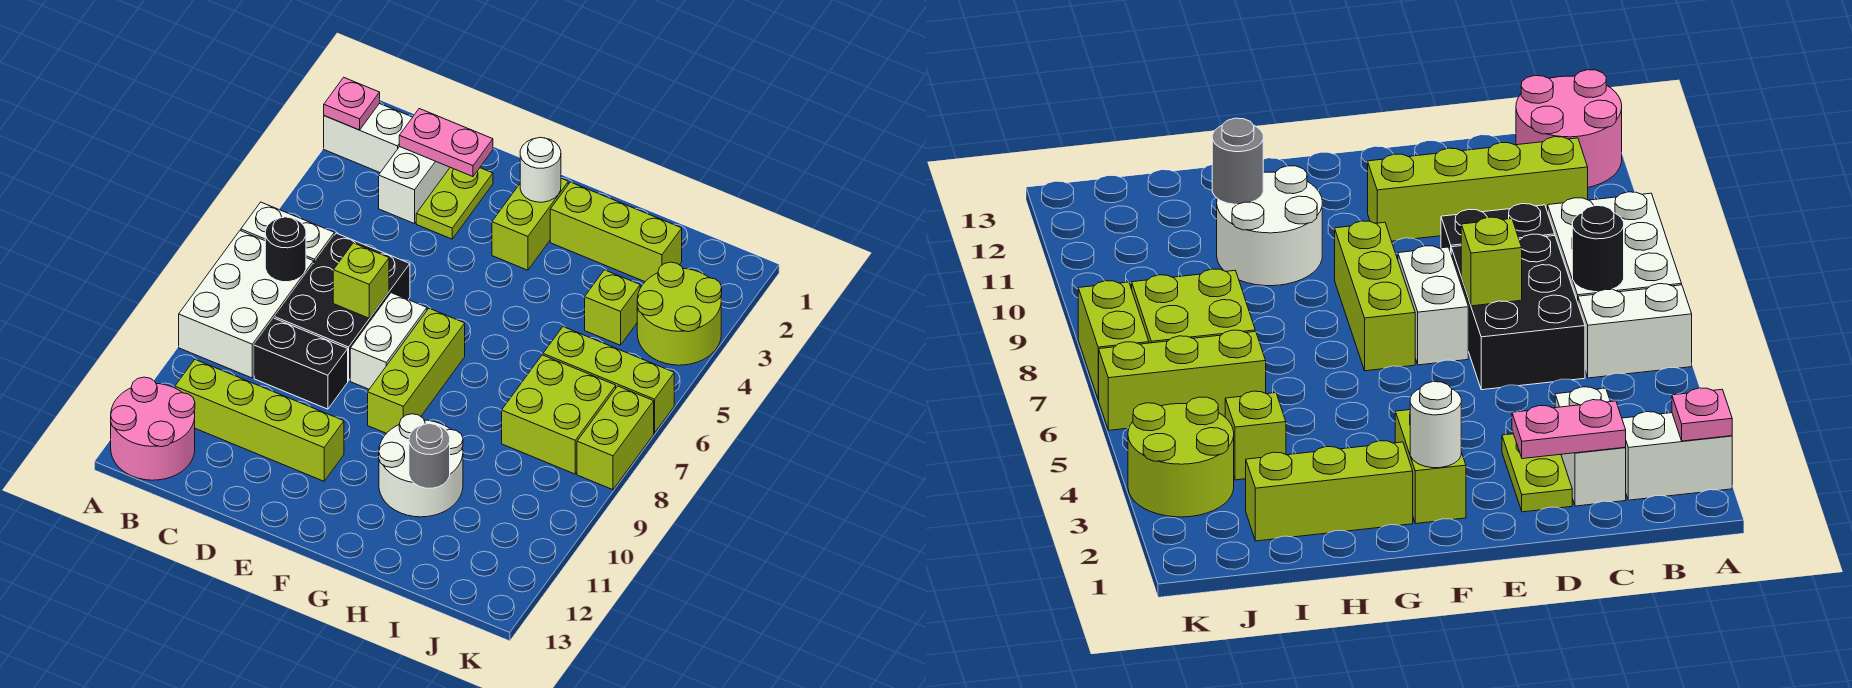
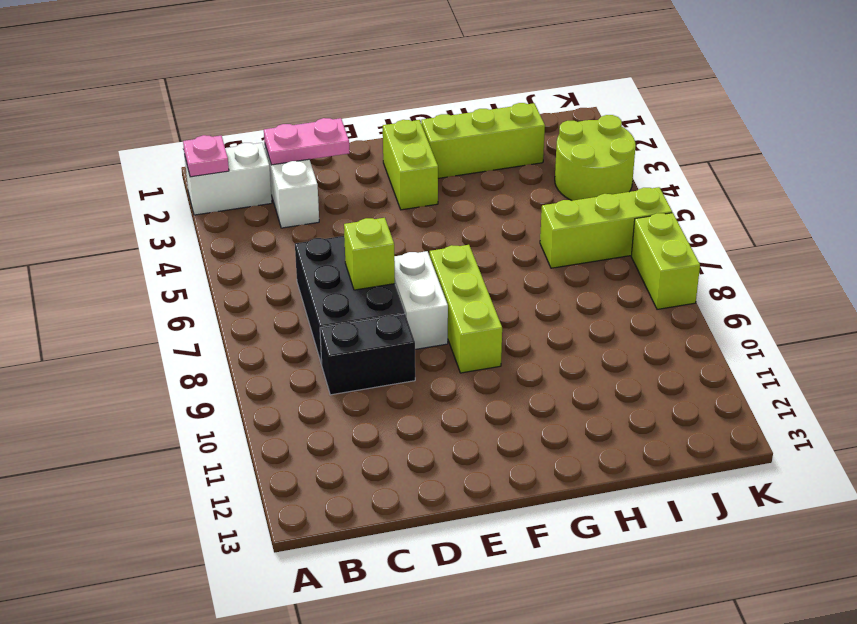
none -> white brick A6:B6 level 1
none -> white brick A7:B9 level 1
none -> pink round brick A12:B13 level 1

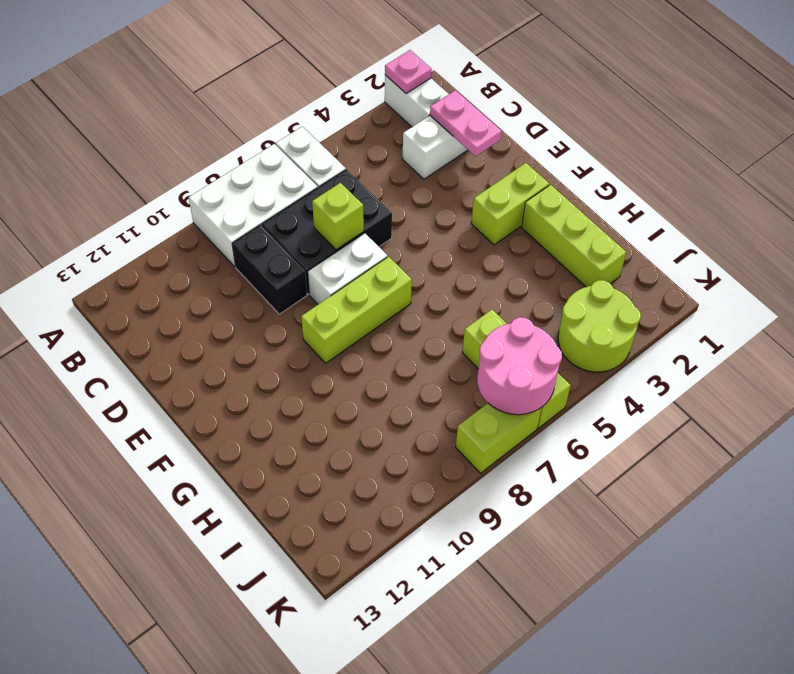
pink round brick J6:K7 level 2 -> pink round brick A12:B13 level 1
none -> lime brick B11:E11 level 1
none -> lime plate D2:D3 level 1
none -> white round brick G10:H11 level 1

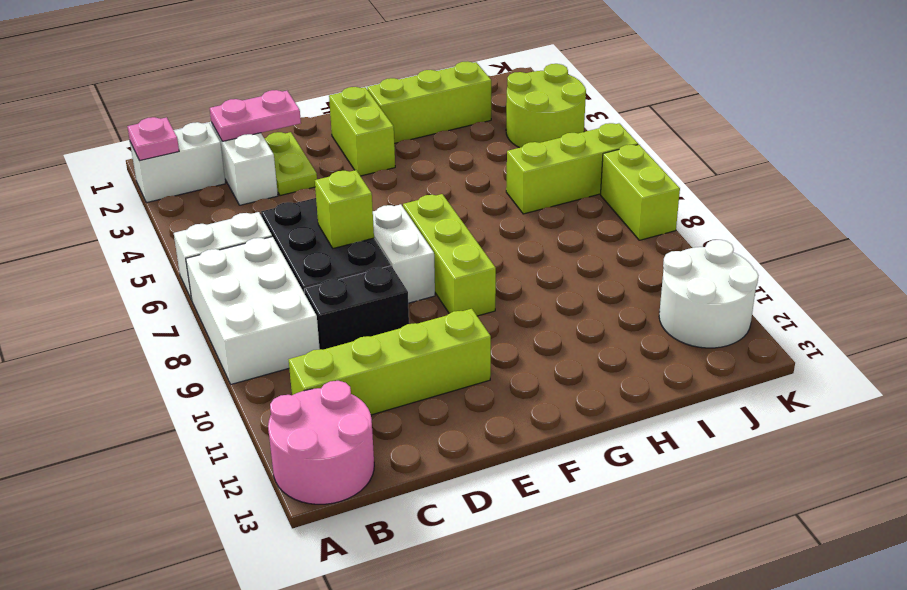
white round brick J11:K12 level 1 -> white round brick G10:H11 level 1
none -> lime brick I4 level 1
none -> lime brick I7:J8 level 1
none -> black round brick B7 level 2

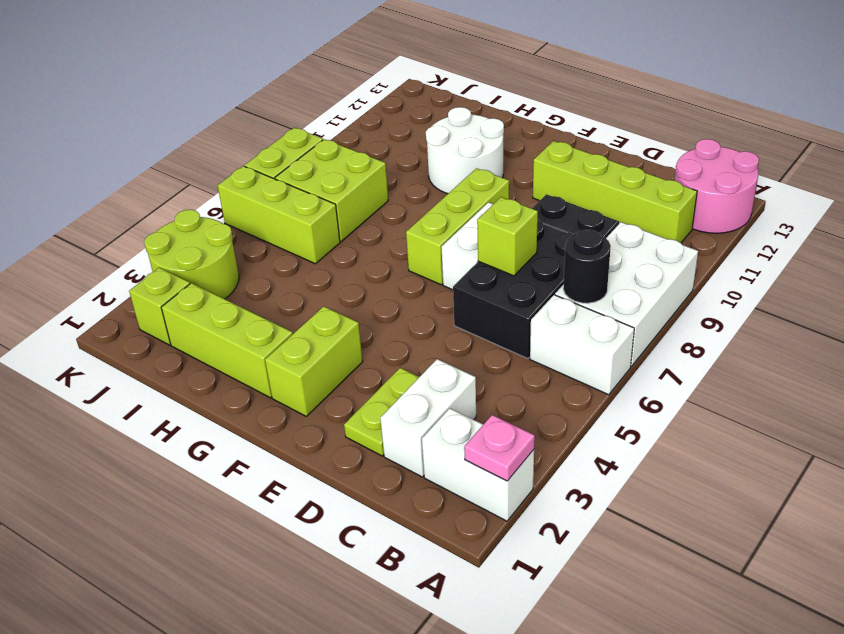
lime brick J2 level 1 -> lime brick I4 level 1
none -> pink plate C2:D2 level 2
none -> white round brick F2 level 2
none -> grey round brick H11 level 2

